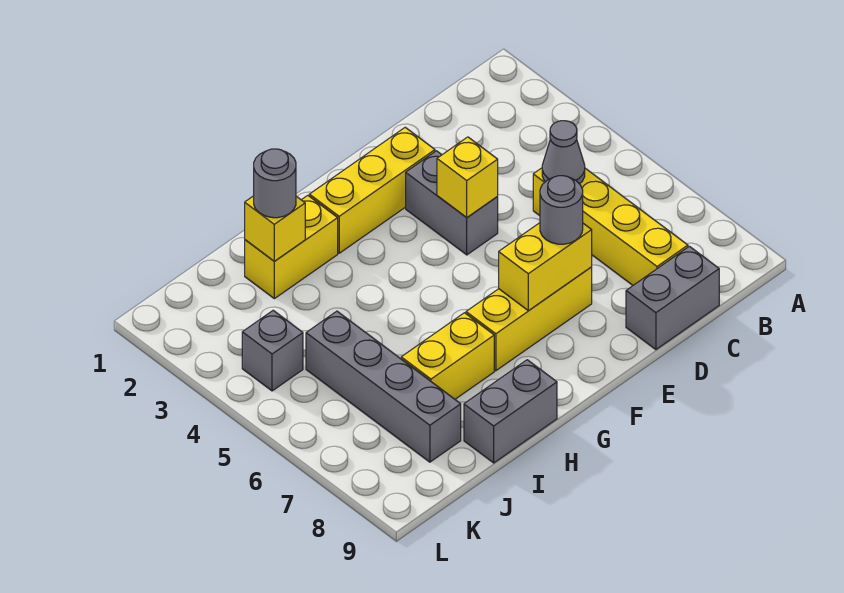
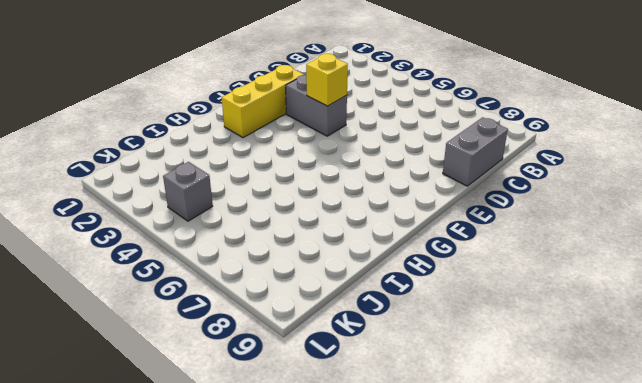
none -> yellow brick C5:C8 level 1
none -> yellow brick E7:G7 level 1
none -> yellow brick H2:I2 level 1

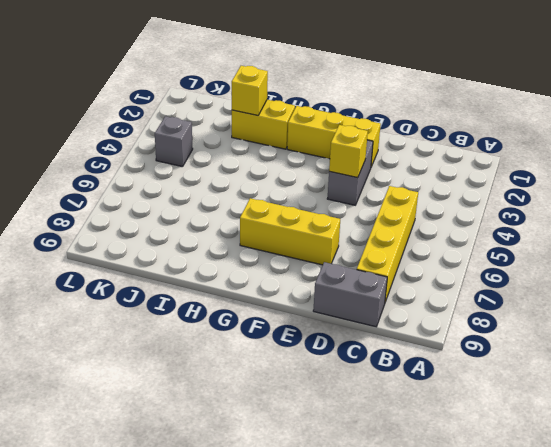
none -> yellow brick H7:I7 level 1
none -> grey brick H9:I9 level 1
none -> grey brick J5:J8 level 1

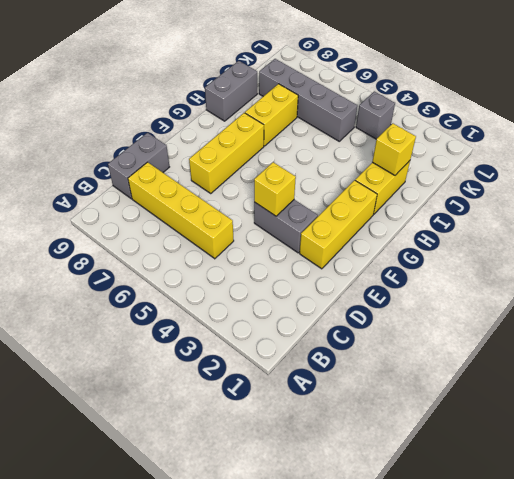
none -> grey cone C5 level 2
none -> yellow brick E7:F7 level 2
none -> grey round brick E7 level 3

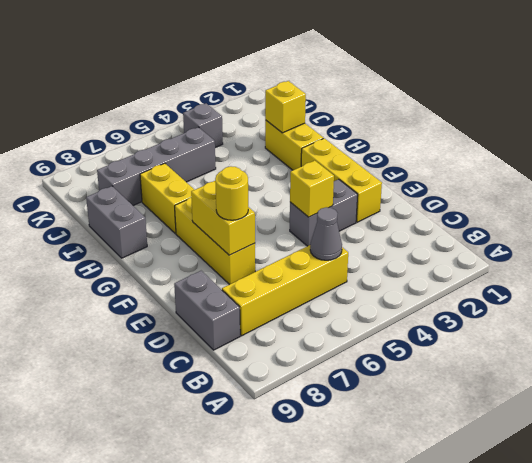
yellow round brick E7 level 3 -> grey round brick E7 level 3
none -> grey round brick I2 level 3

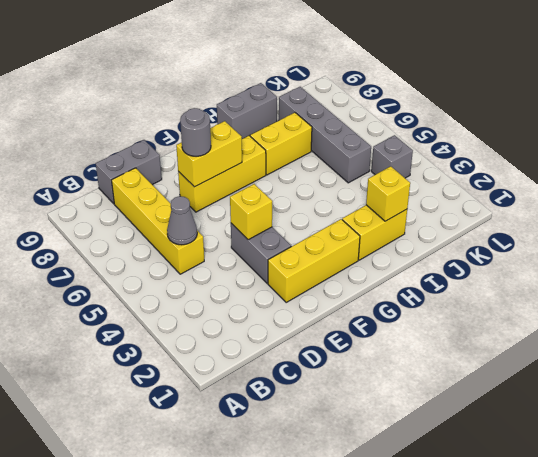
none -> grey round brick I2 level 3

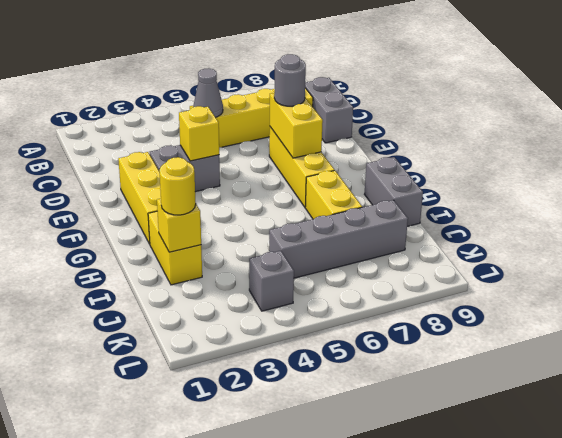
yellow round brick I2 level 3 -> grey round brick I2 level 3

